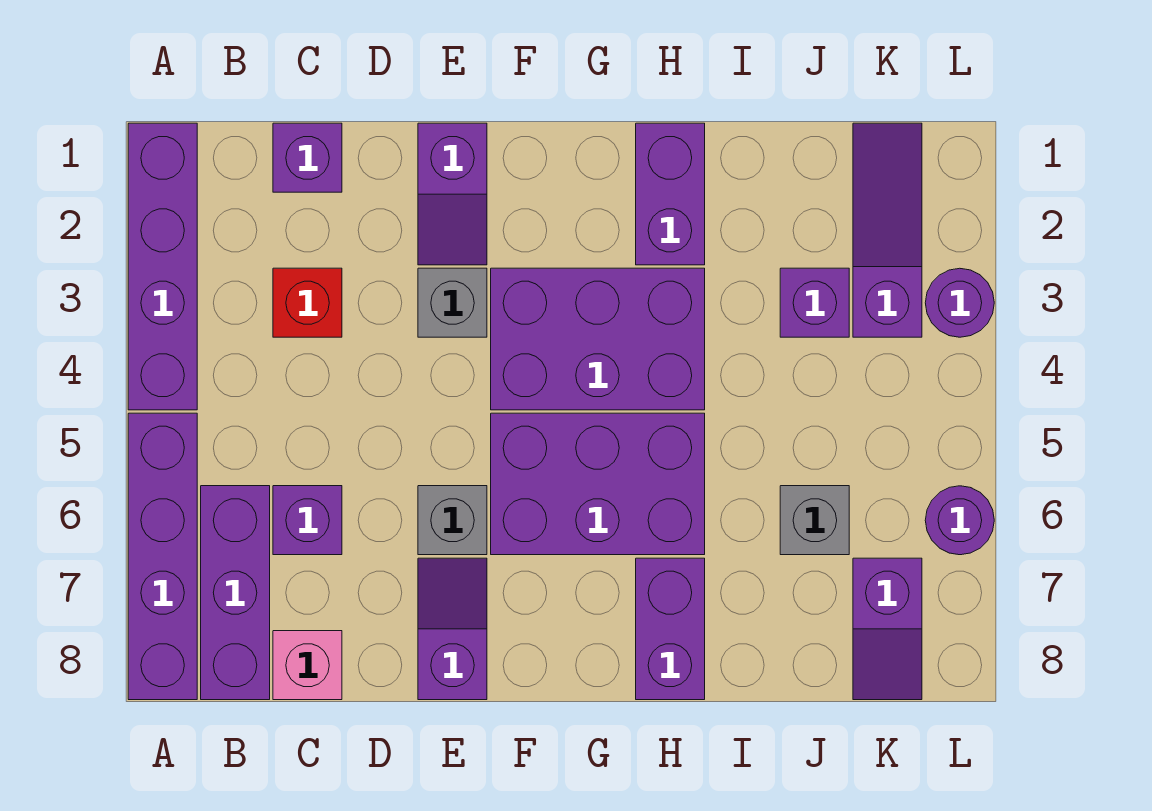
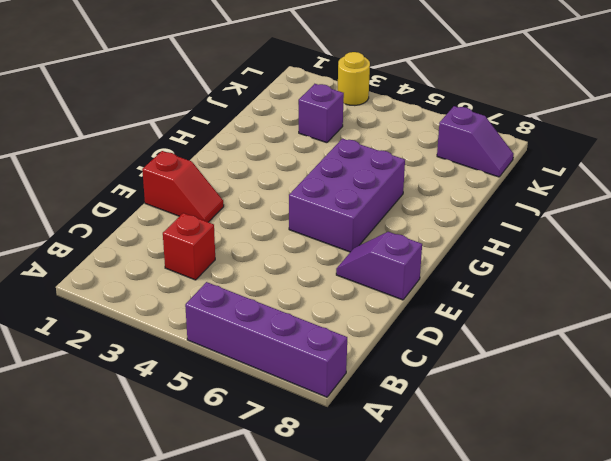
red slope E1:E2 level 1 top 1 -> purple slope E1:E2 level 1 top 1
yellow round brick L3 level 1 -> purple round brick L3 level 1
none -> purple brick A1:A4 level 1
none -> purple brick B6:B8 level 1
none -> purple brick C1 level 1

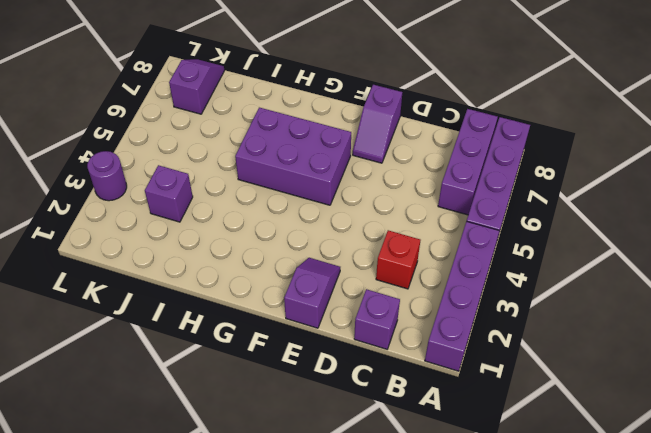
none -> purple brick C6 level 1
none -> pink brick C8 level 1
none -> grey brick E3 level 1

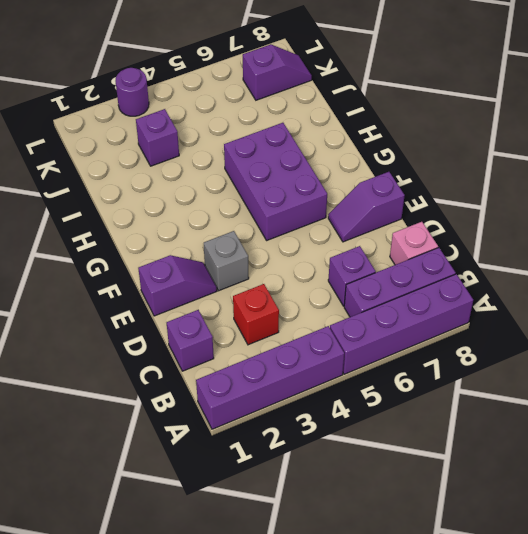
none -> grey brick E6 level 1
none -> purple brick F3:H4 level 1
none -> purple brick H1:H2 level 1

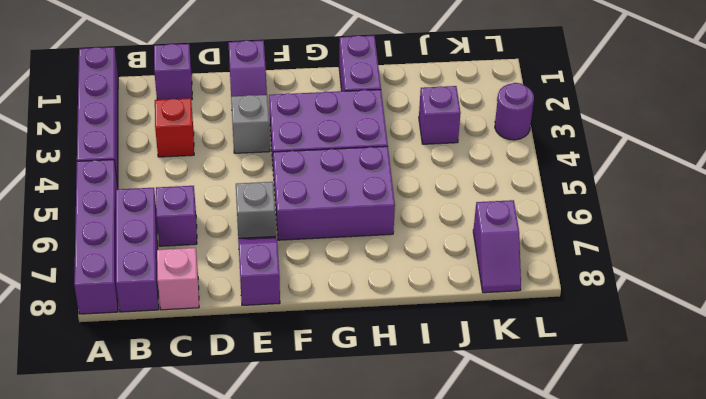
none -> purple brick H7:H8 level 1
none -> grey brick J6 level 1
none -> purple slope K1:K3 level 1 top 3

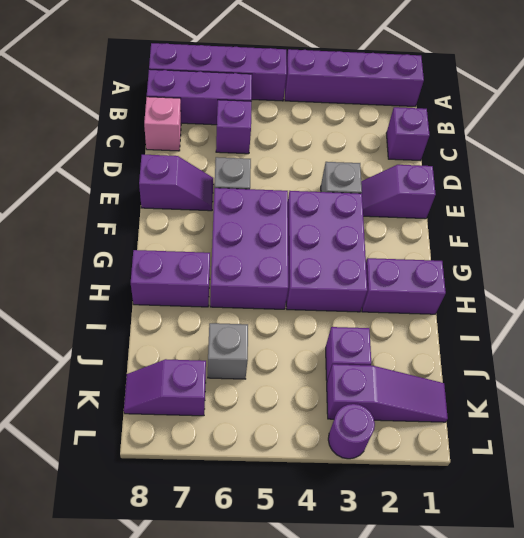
none -> red brick C3 level 1
none -> purple round brick L6 level 1

